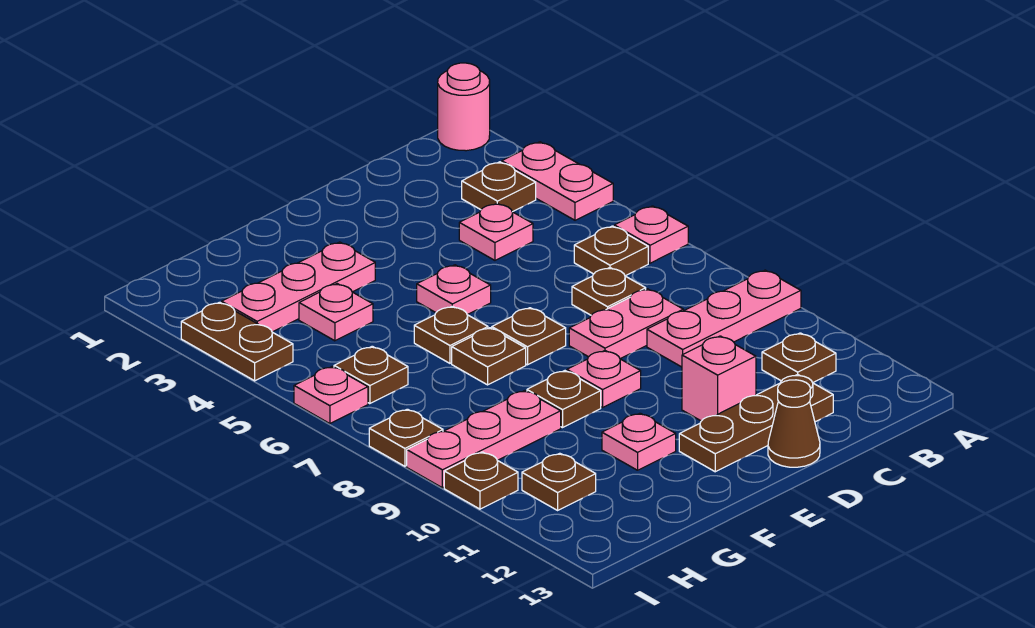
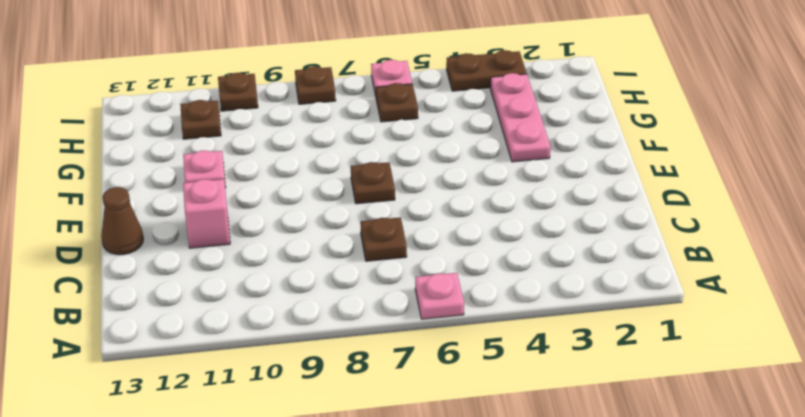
none -> pink round brick A1 level 1
none -> pink plate A3:A4 level 1
none -> pink plate A9:C9 level 1

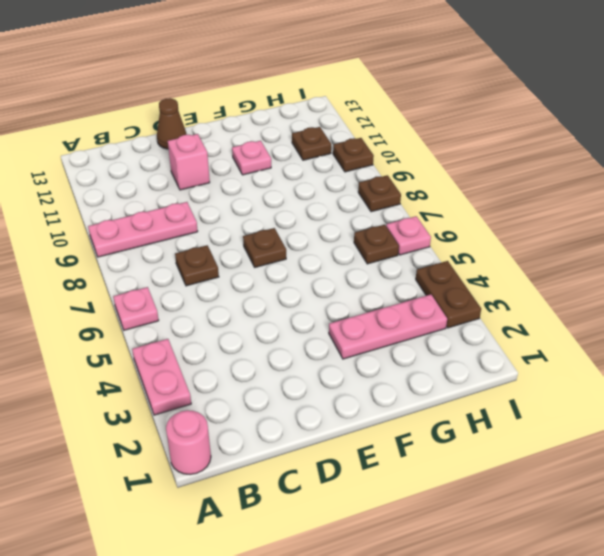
none -> brown plate B3 level 1
none -> brown plate B6 level 1
none -> brown plate B11 level 1

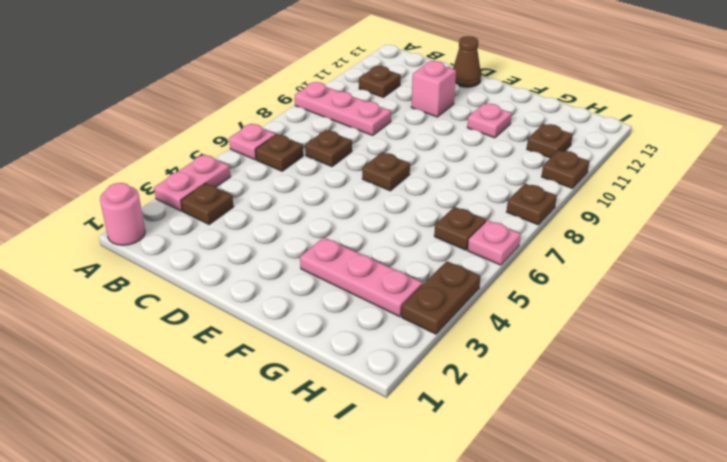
none -> pink plate C4 level 1
none -> pink plate C8:D8 level 1
none -> brown plate C12:E12 level 1

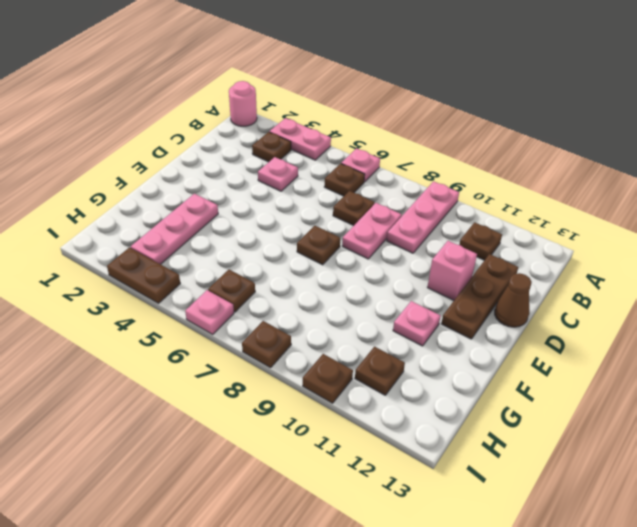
none -> pink plate E5 level 1
none -> pink plate E9 level 1
none -> brown plate F6 level 1

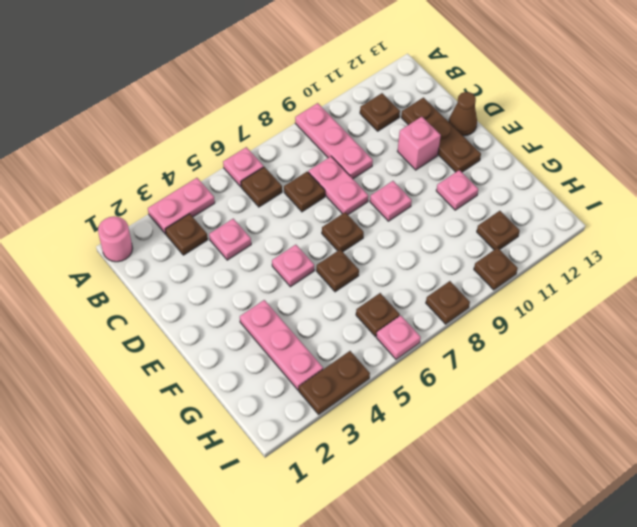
none -> brown plate F7 level 1
none -> brown plate F9 level 1
none -> pink plate G4 level 1

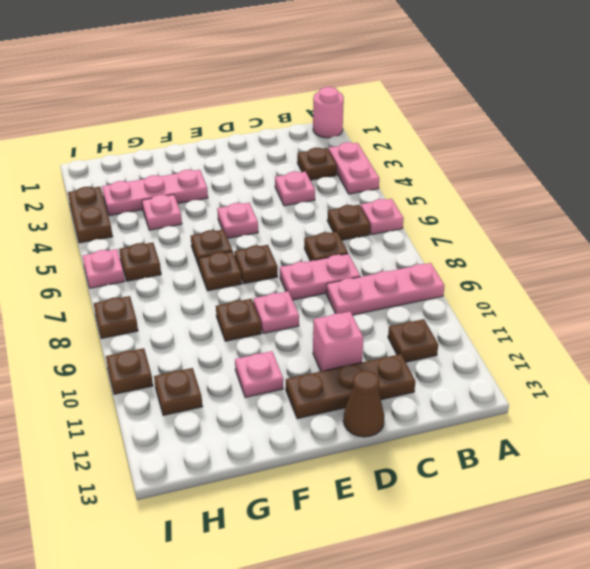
none -> pink plate G9:I9 level 1

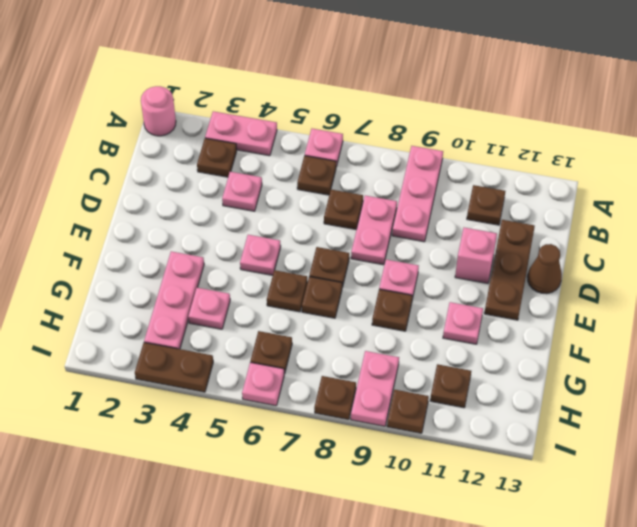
pink plate H9:I9 level 1 -> pink plate G9:I9 level 1

